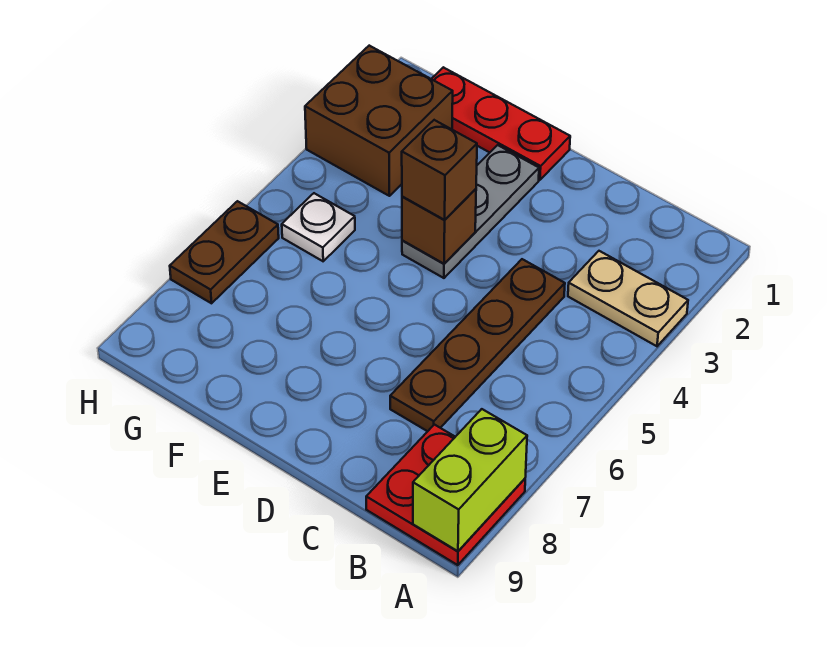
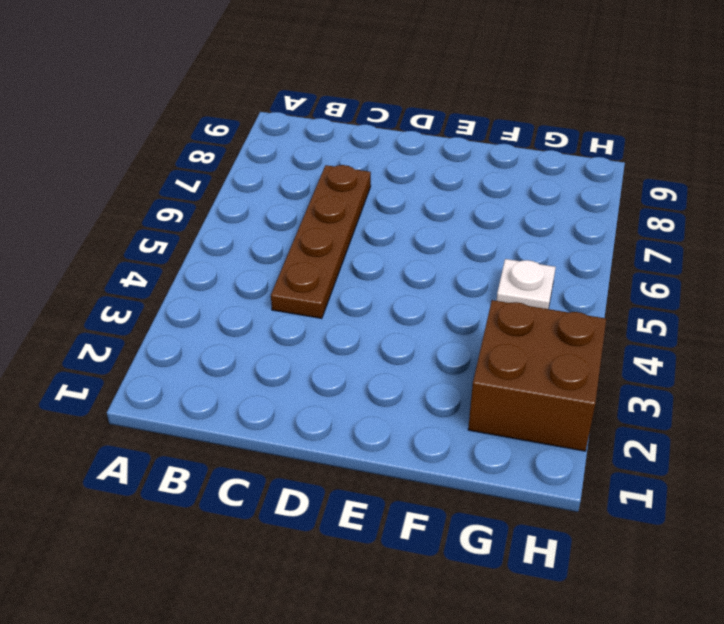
none -> tan plate A3:B3 level 1
none -> red plate A8:B9 level 1

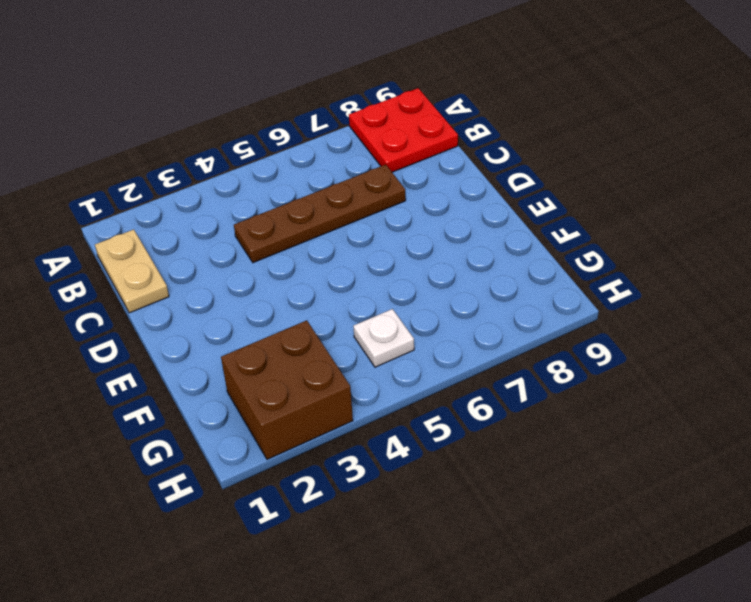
tan plate B1:C1 level 1 -> tan plate A3:B3 level 1
none -> red plate E1:G1 level 1
none -> grey plate E2:E4 level 1

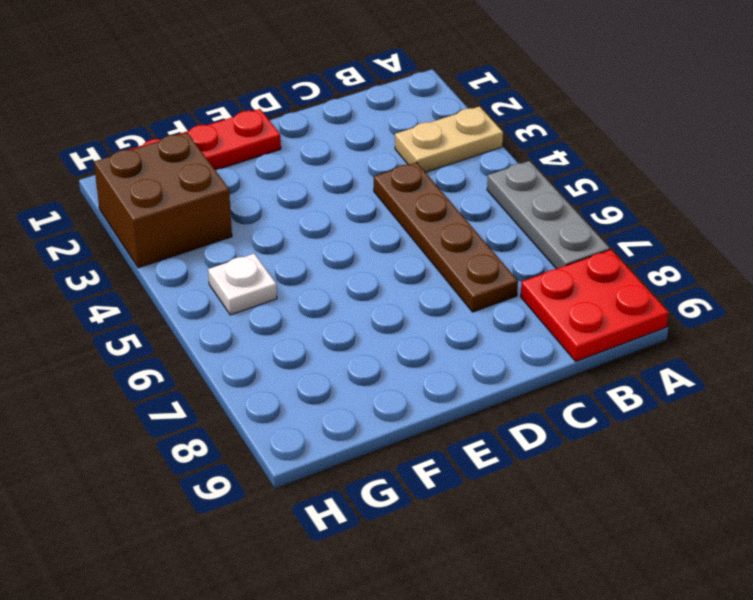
grey plate A5:A7 level 1 -> grey plate E2:E4 level 1
none -> brown plate H6:H7 level 1
none -> lime brick A8:A9 level 2

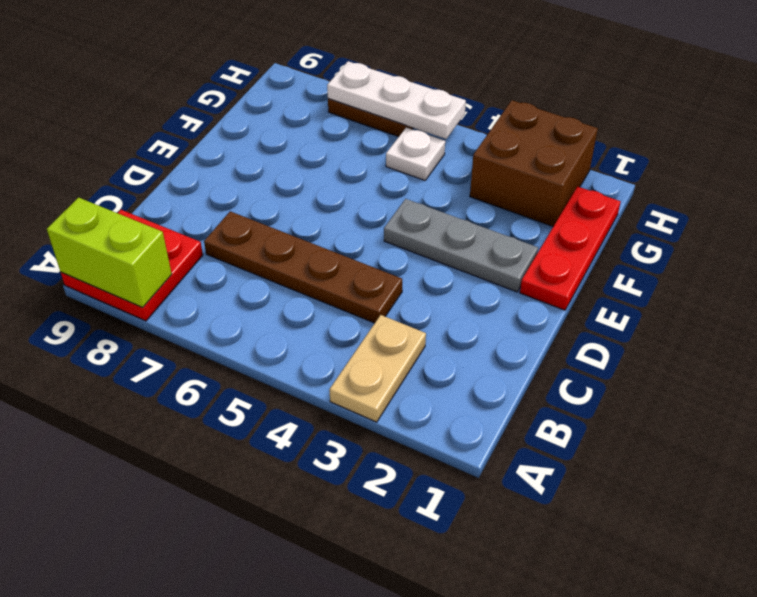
white plate H5:H7 level 2 -> none
none -> brown brick E4 level 2
none -> brown brick E4 level 3

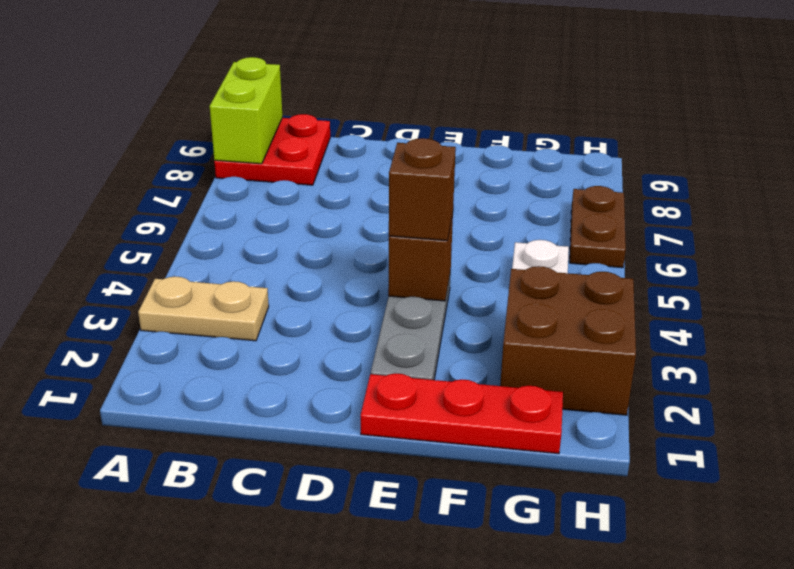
none -> brown plate C4:C7 level 1

